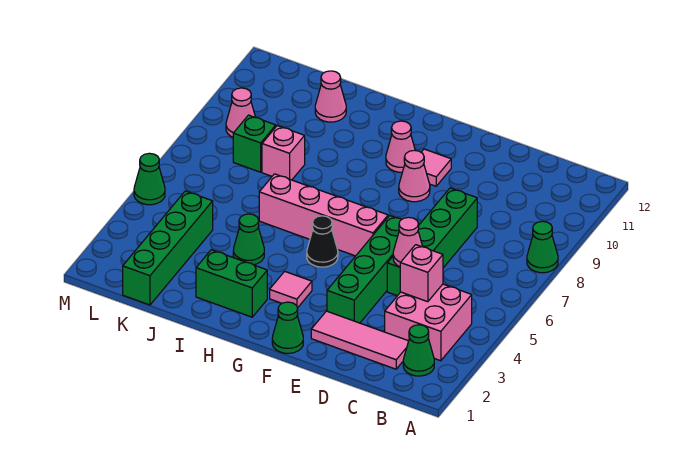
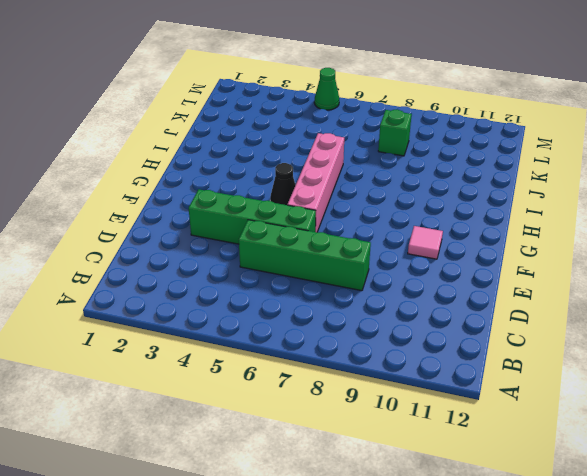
none -> green cone A8 level 1
none -> green cone B2 level 1
none -> pink brick B3:C4 level 1

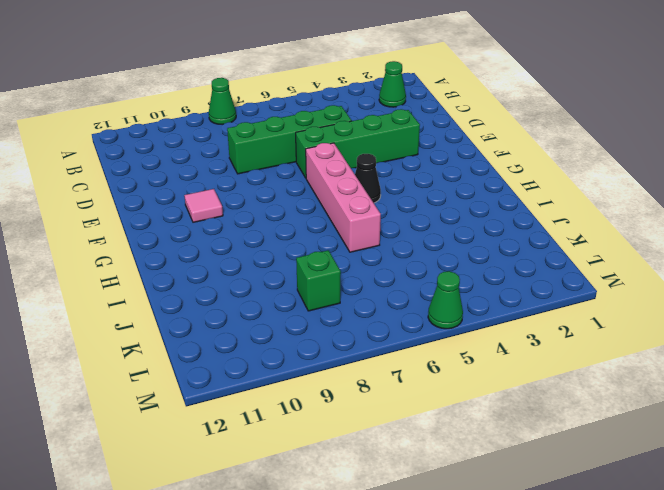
none -> pink brick B3:C4 level 1
none -> pink tile C2:E2 level 1
none -> green cone F1 level 1

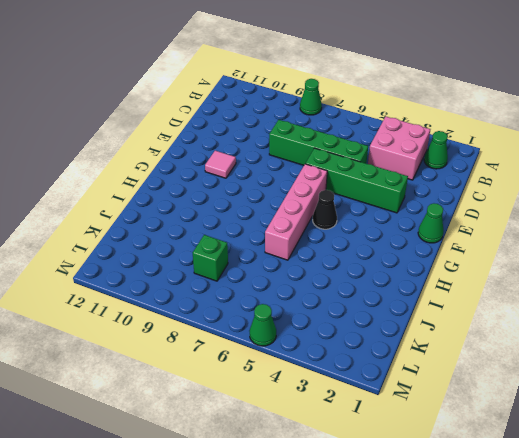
none -> pink tile C2:E2 level 1
none -> pink cone F9 level 1
none -> pink tile G3 level 1

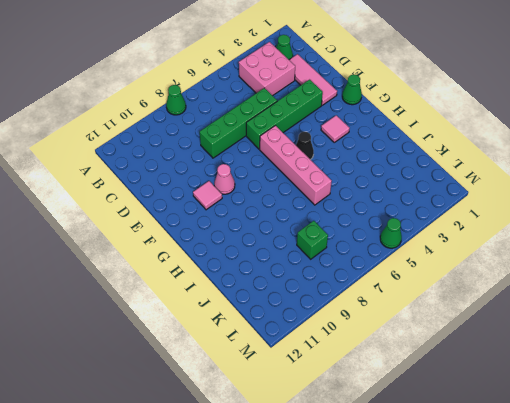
none -> pink cone G10 level 1
none -> green brick H2:I2 level 1
none -> green cone I4 level 1

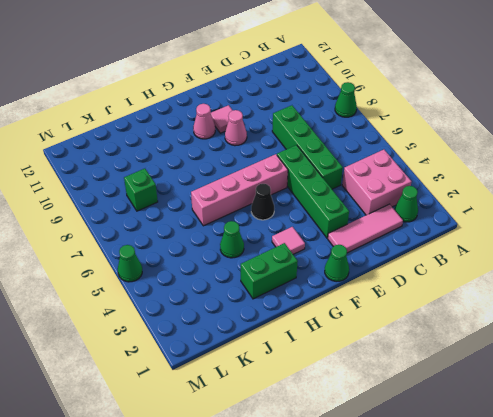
none -> pink brick J8 level 1
none -> pink cone J11 level 1
none -> green brick K1:K4 level 1

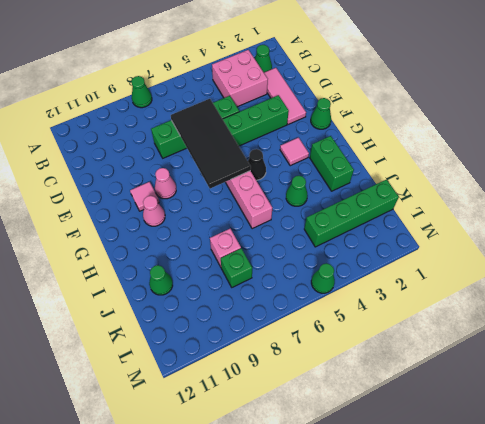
black tile D6:G7 level 2 -> none
green cone J11 level 1 -> pink cone J11 level 1
none -> pink cone L9 level 1
none -> pink brick C4 level 2
none -> pink cone D5 level 2

